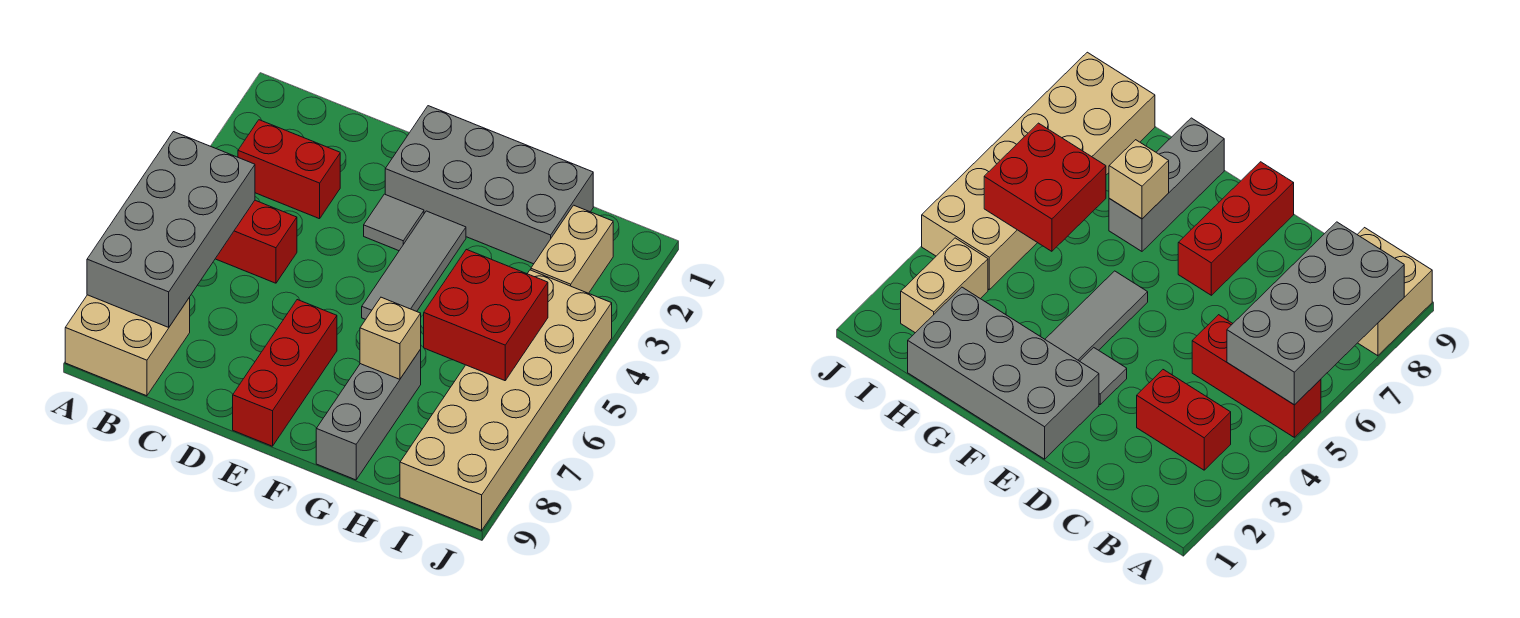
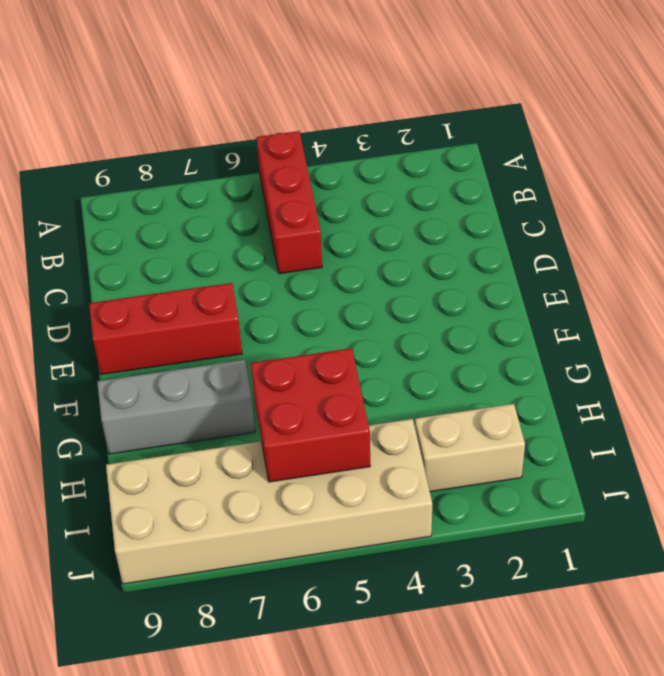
none -> tan brick A8:B9 level 1
none -> red brick B3:C3 level 1
none -> grey brick E1:H2 level 1

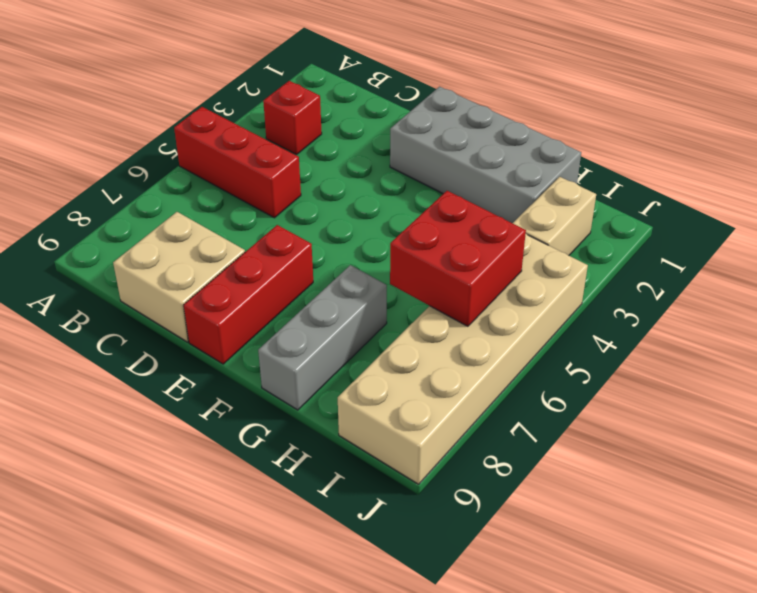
red brick B3 level 1 -> red brick B3:C3 level 1
tan brick C8:D9 level 1 -> tan brick A8:B9 level 1
none -> grey tile E3 level 1
none -> grey tile F3:F5 level 1
none -> grey brick A5:B8 level 2

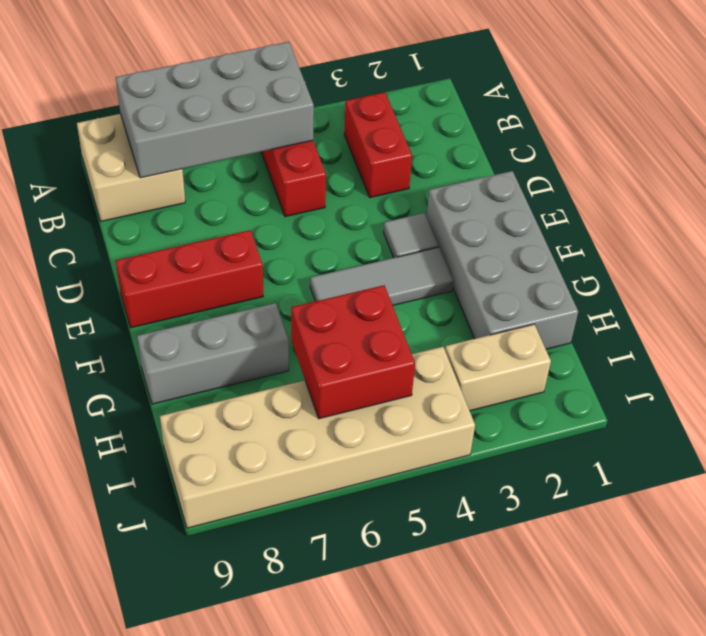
none -> tan brick G7 level 2

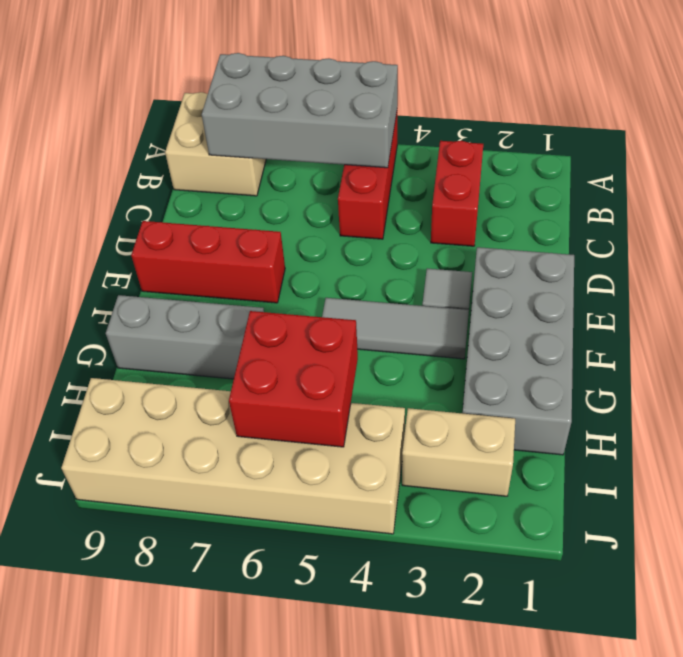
none -> tan brick G7 level 2

